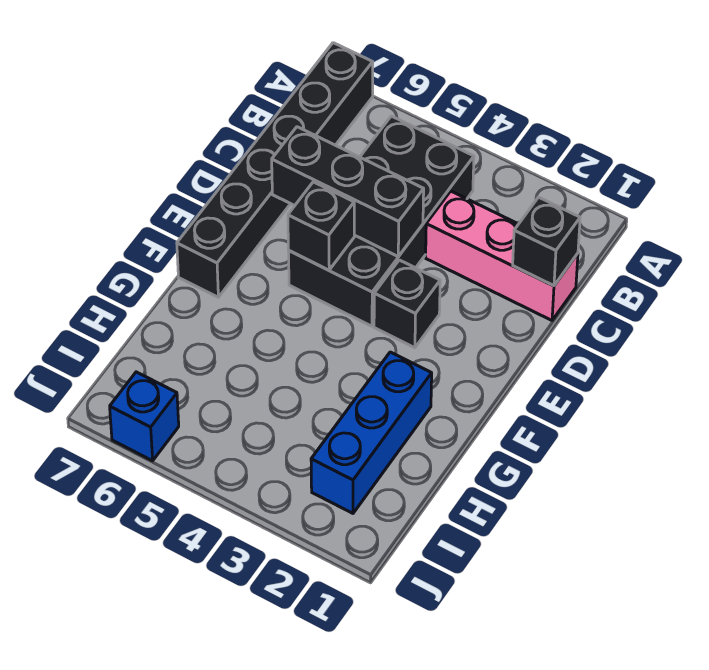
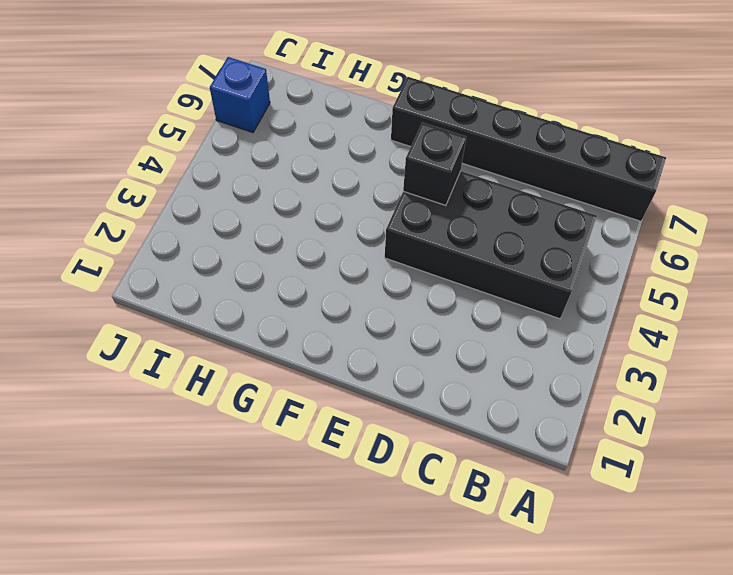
none -> pink brick C1:C3 level 1
none -> black brick E3 level 1

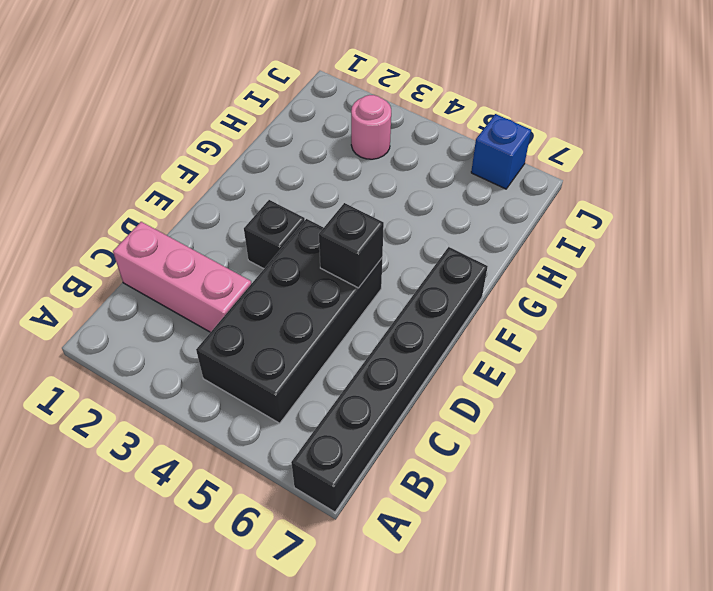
pink round brick I3 level 1 -> none
none -> blue brick G2:I2 level 1
none -> black brick C1 level 2

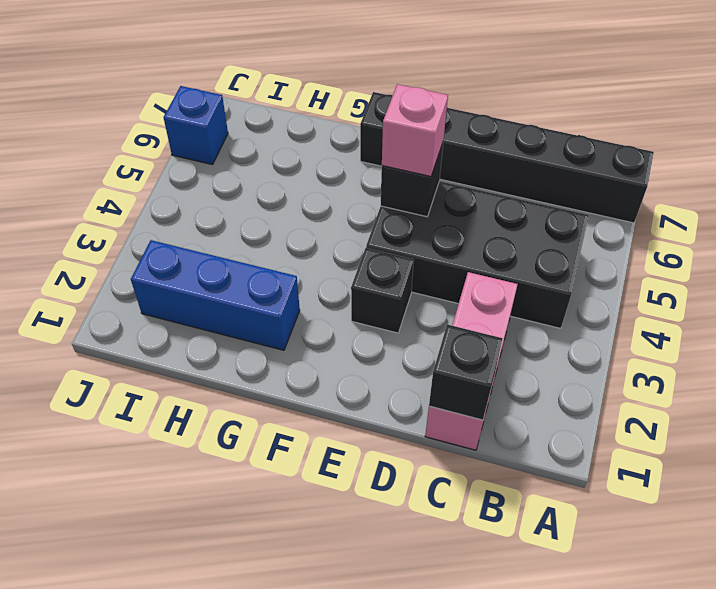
pink brick E5 level 3 -> none
none -> black brick D4:D6 level 2

